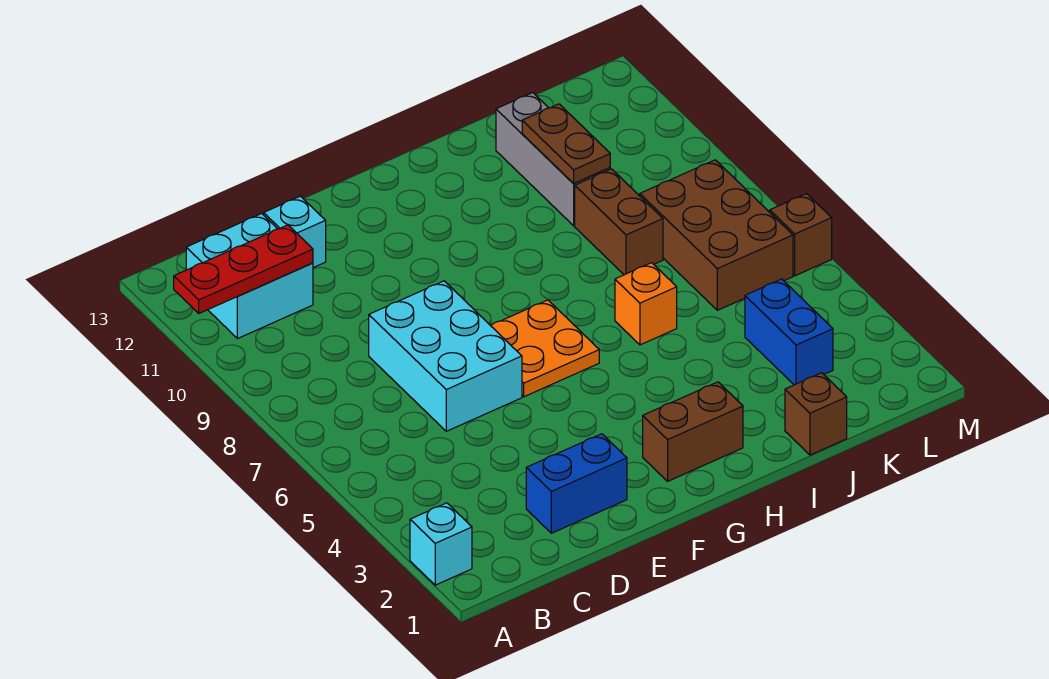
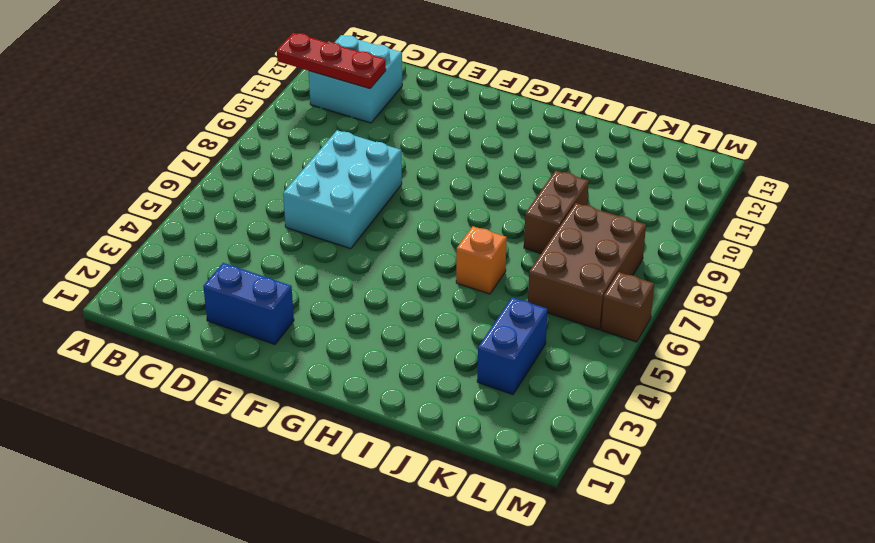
none -> cyan brick A2 level 1
none -> cyan brick D12 level 1
none -> orange plate F6:G7 level 1

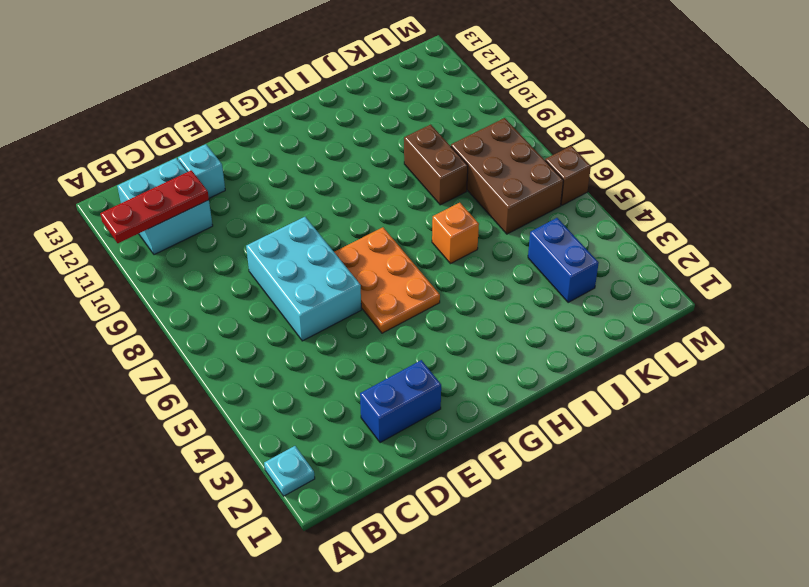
cyan plate A2 level 1 -> cyan brick A2 level 1
orange plate F5:G7 level 1 -> orange plate F6:G7 level 1
none -> brown brick G2:H2 level 1
none -> brown brick J1 level 1
none -> grey brick J10:J12 level 1

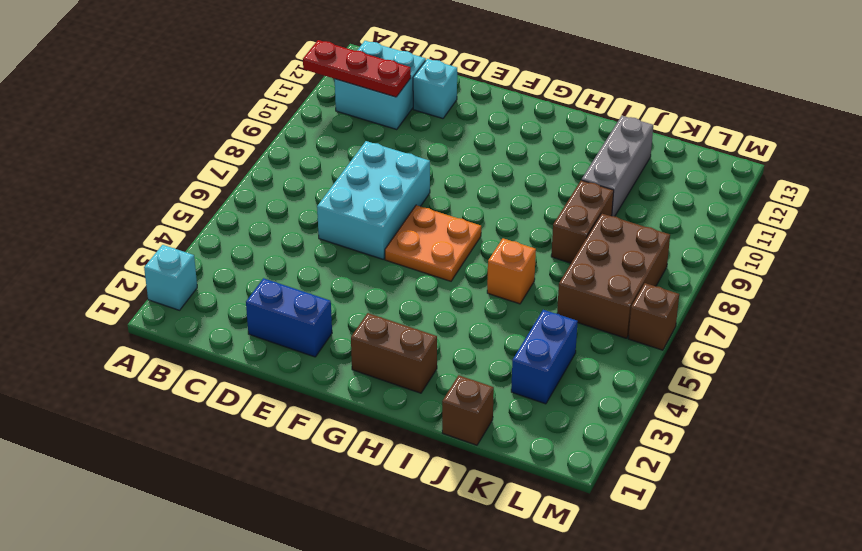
none -> brown plate J10:J11 level 2

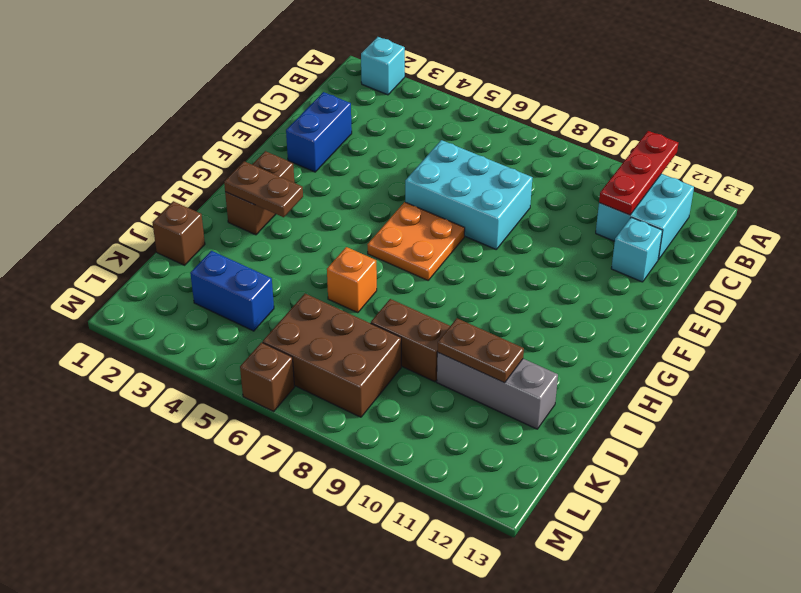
brown plate H2:H3 level 2 -> none

